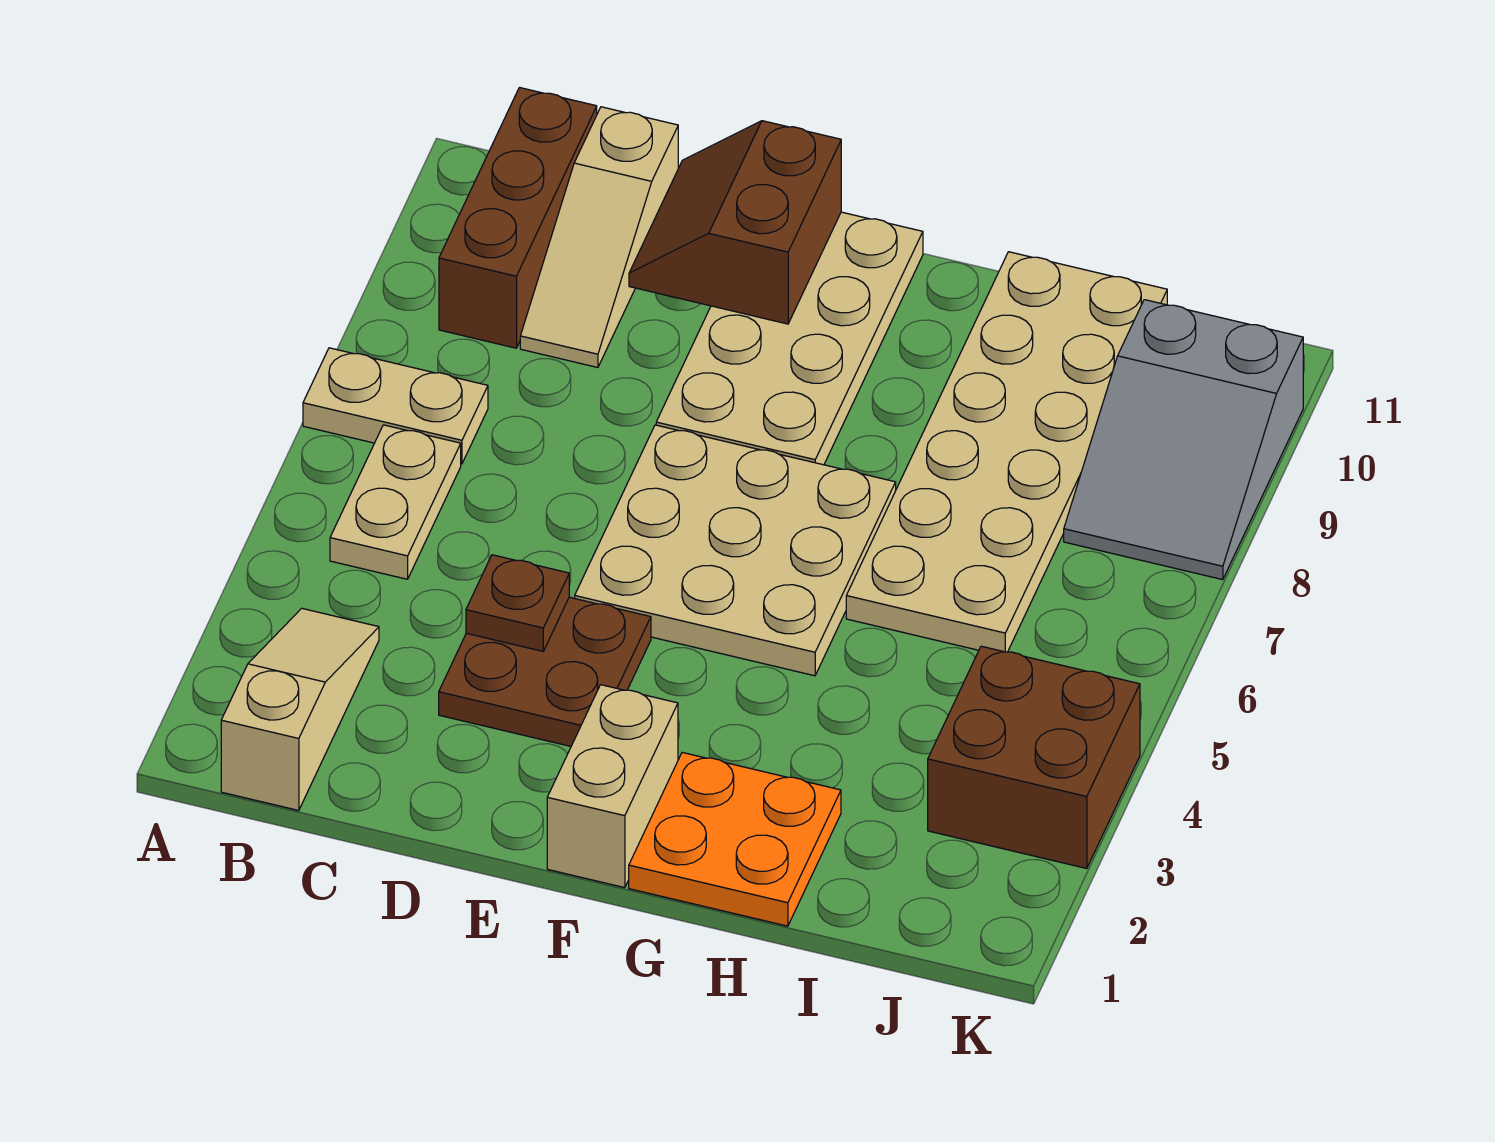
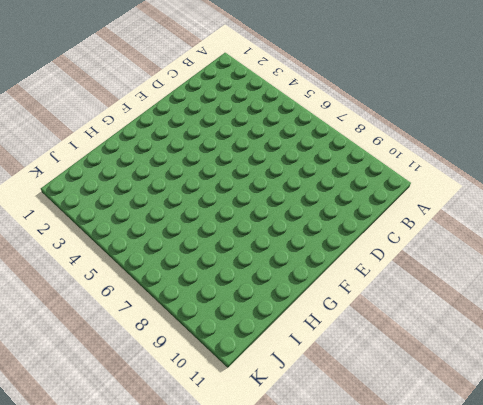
none -> tan plate A7:B7 level 1
none -> tan slope B1:B3 level 1 top 1
none -> tan plate B5:B6 level 1

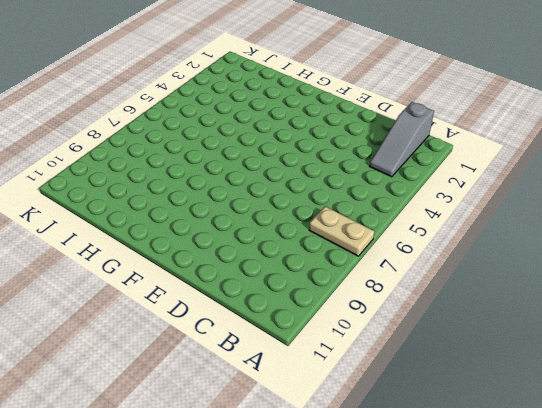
grey slope B1:B3 level 1 top 1 -> tan slope B1:B3 level 1 top 1
none -> tan plate B5:B6 level 1
none -> brown brick B9:B11 level 1
none -> tan slope C9:C11 level 1 top 11

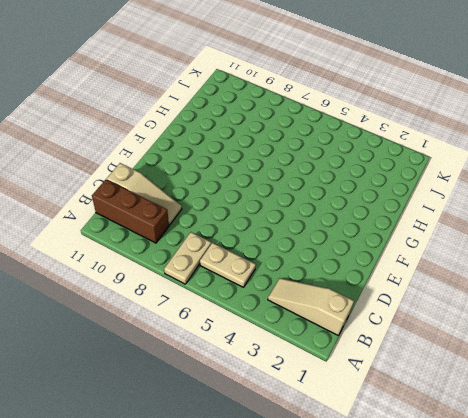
none -> brown plate D3:E4 level 1
none -> tan plate E5:G7 level 1
none -> tan plate E8:F11 level 1

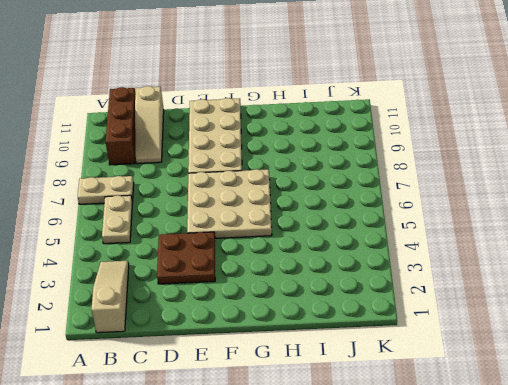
none -> tan brick F1:F2 level 1
none -> orange plate G1:H2 level 1
none -> tan plate H6:I11 level 1

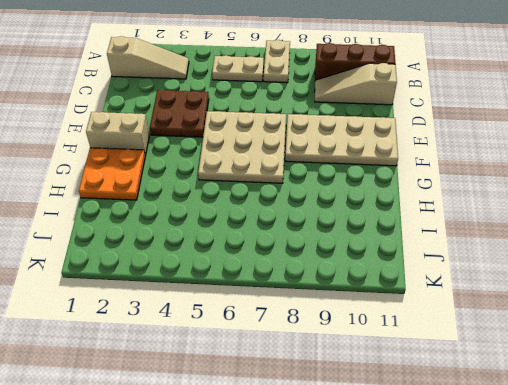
none -> tan plate H6:I11 level 1
none -> brown brick J3:K4 level 1
none -> grey slope J8:K10 level 1 top 10

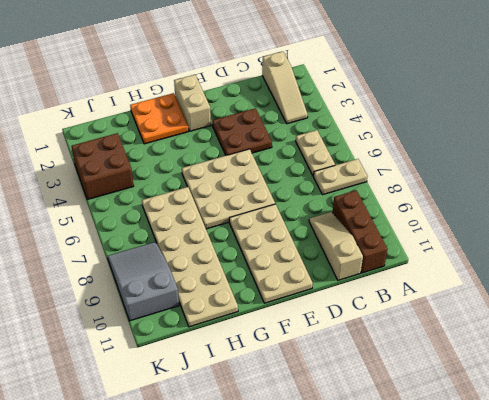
none -> brown plate D4 level 2
none -> brown slope D10:E11 level 2 top E

